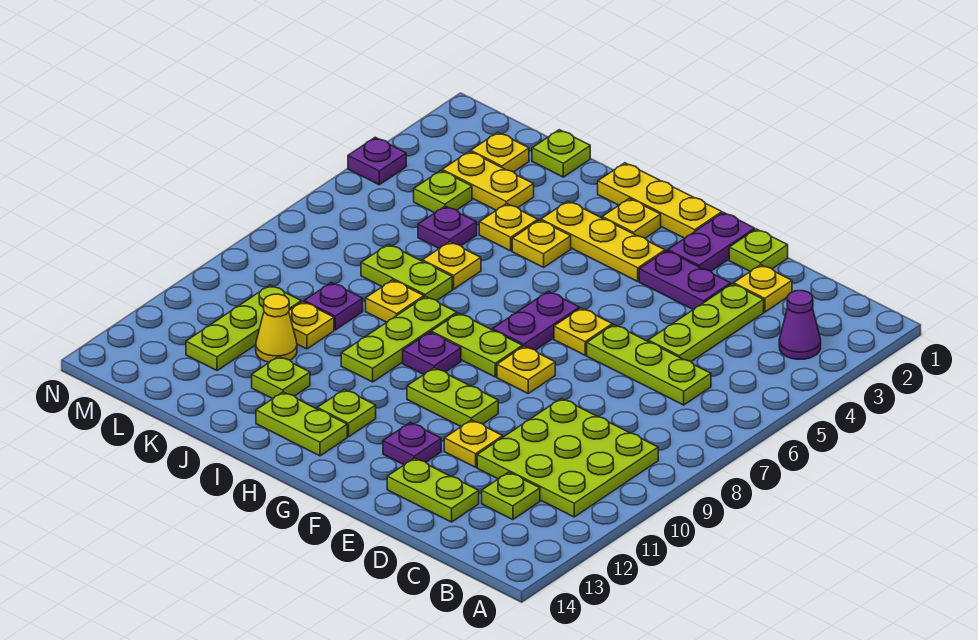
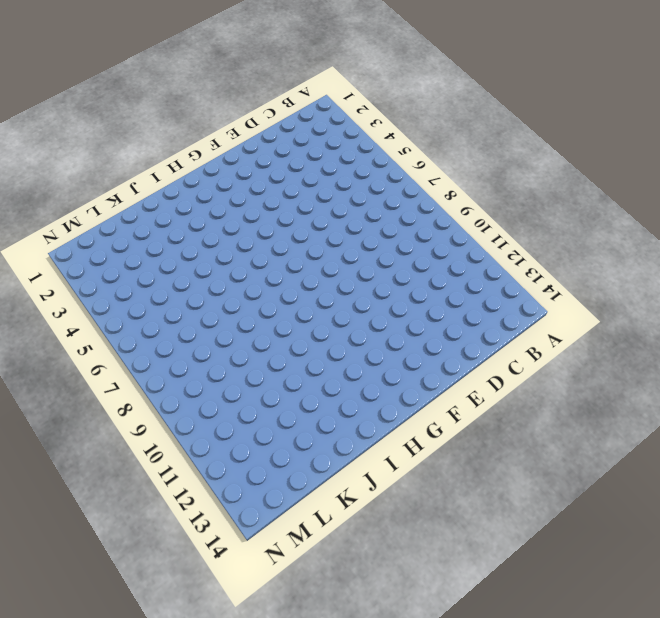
none -> purple cone B3 level 1
none -> lime plate B9:D11 level 1
none -> lime plate C6:E6 level 1
none -> lime plate C12 level 1

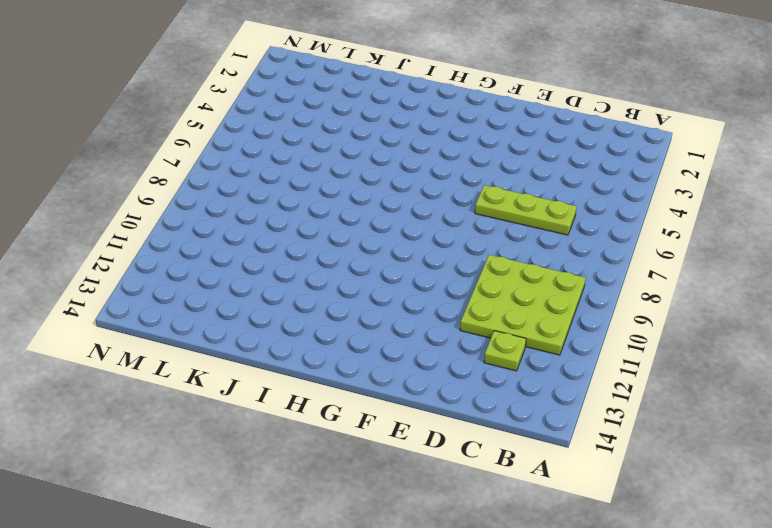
none -> purple cone B3 level 1
none -> yellow plate D2 level 1
none -> lime plate D3:D5 level 1
none -> lime plate D13:E13 level 1

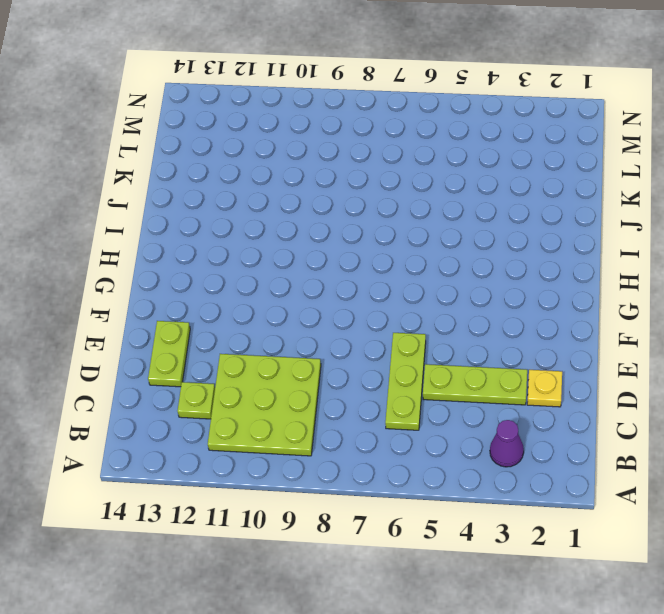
none -> lime plate E1 level 1
none -> purple plate E3:F3 level 1
none -> yellow plate E11 level 1
none -> purple plate F1:F2 level 1

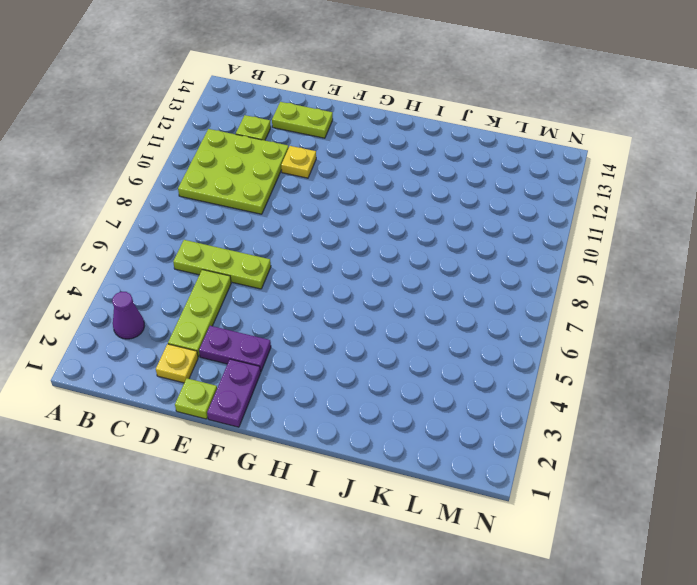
none -> yellow plate F6 level 1
none -> yellow plate F8 level 1
none -> lime plate F10:G10 level 1
none -> purple plate F12 level 1

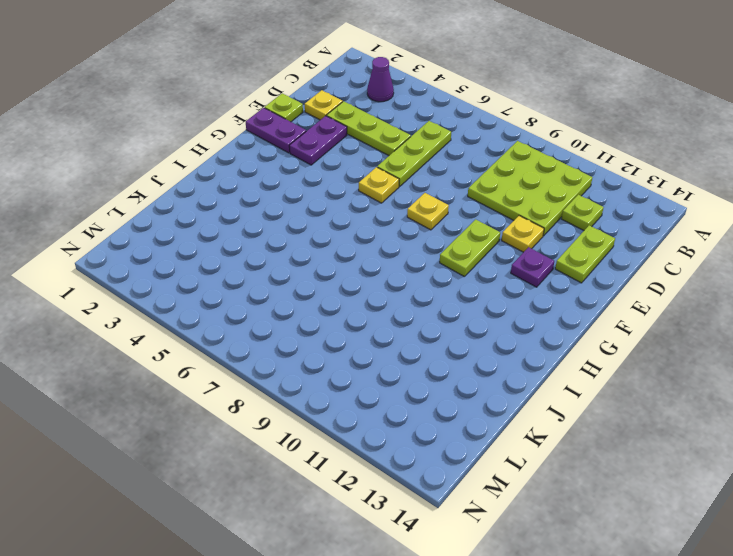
none -> yellow plate G1:I1 level 1
none -> yellow plate G3:I3 level 1
none -> purple plate G6:G7 level 1
none -> lime plate G8:H8 level 1

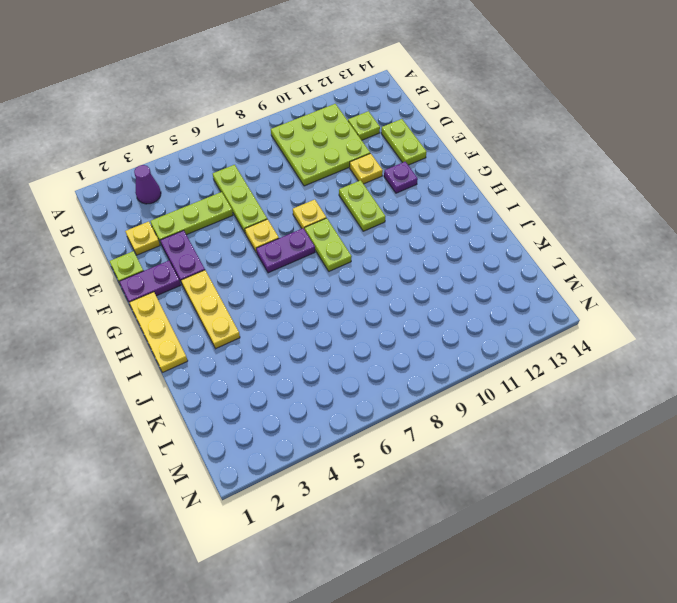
none -> yellow plate H2 level 1
none -> purple plate H9 level 1
none -> lime plate H12 level 1
none -> lime plate H13:I13 level 1

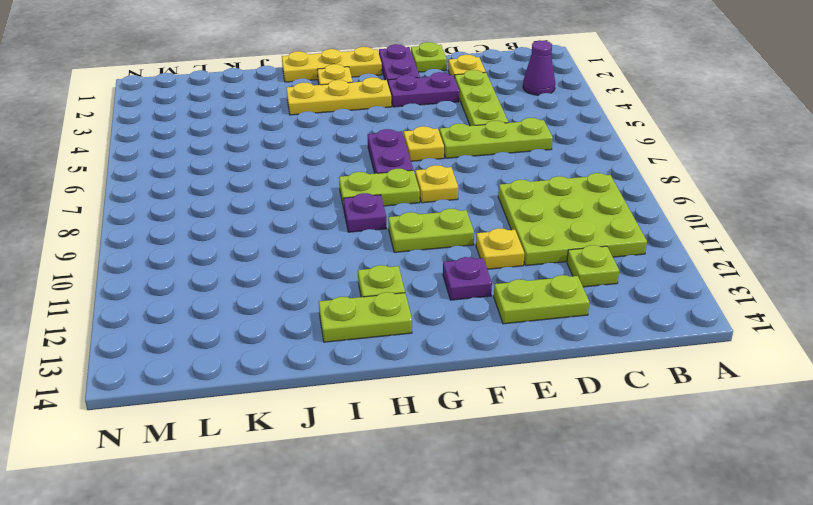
none -> yellow plate I4 level 1
none -> lime plate I8:I10 level 1
none -> yellow plate J4 level 1
none -> yellow plate J6 level 1

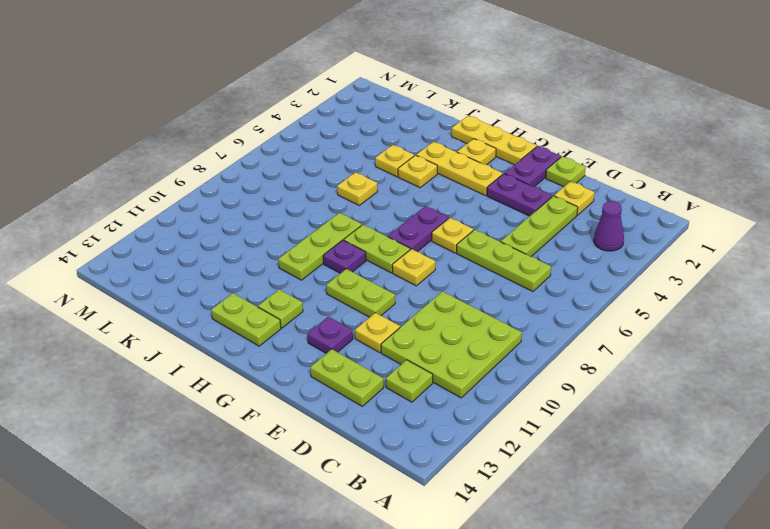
none -> lime plate J7:K7 level 1
none -> yellow plate J8 level 1
none -> lime plate J12 level 1
none -> lime plate K1 level 1

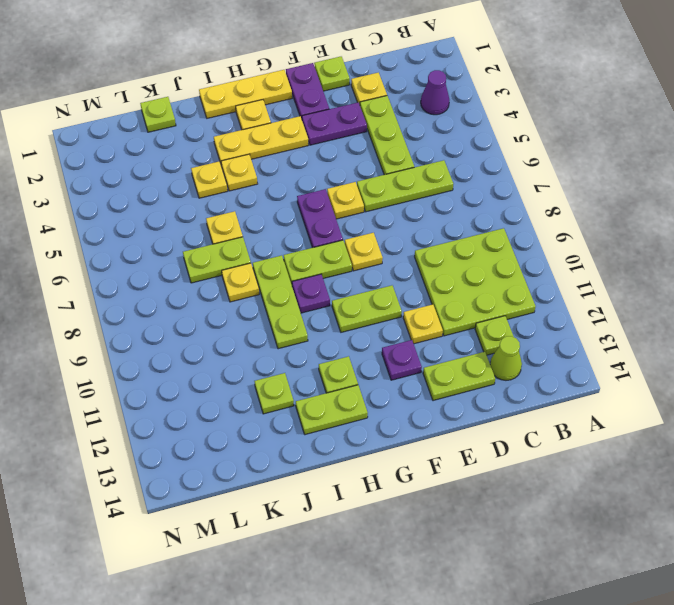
lime cone C13 level 1 -> none
none -> yellow plate K3:L3 level 1
none -> purple plate K5 level 1
none -> purple plate K9 level 1
none -> yellow plate K10 level 1

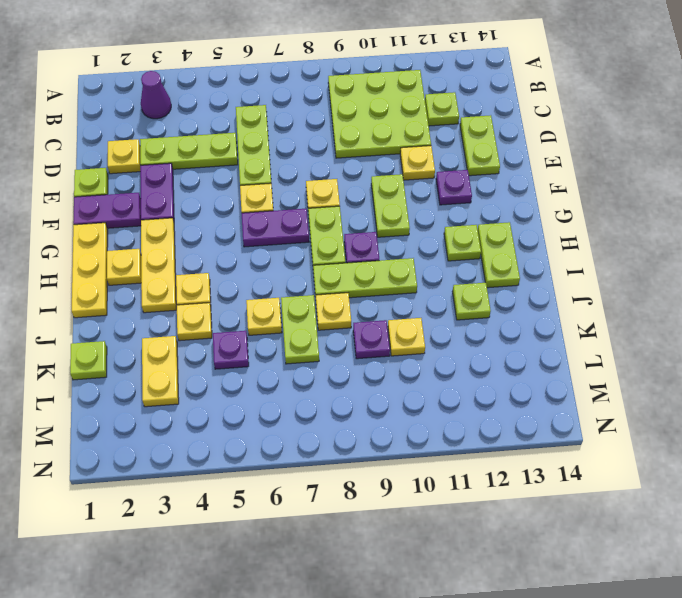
none -> yellow cone K11 level 1
none -> yellow plate L2 level 1
none -> lime plate L4 level 1
none -> lime plate L10:L12 level 1

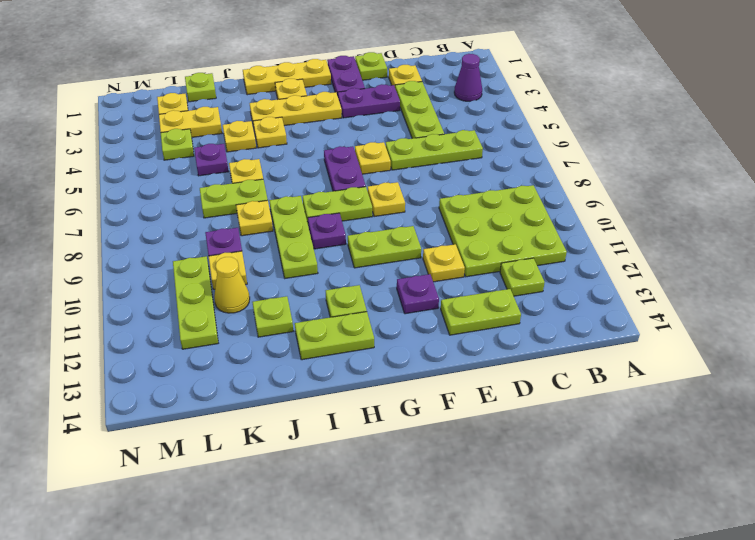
none -> purple plate N4 level 1

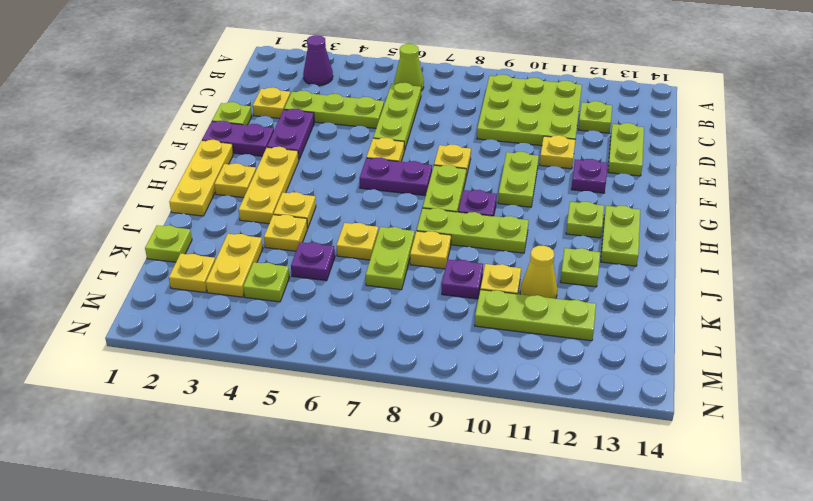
lime cone B6 level 1 -> none
none -> purple plate N4 level 1

